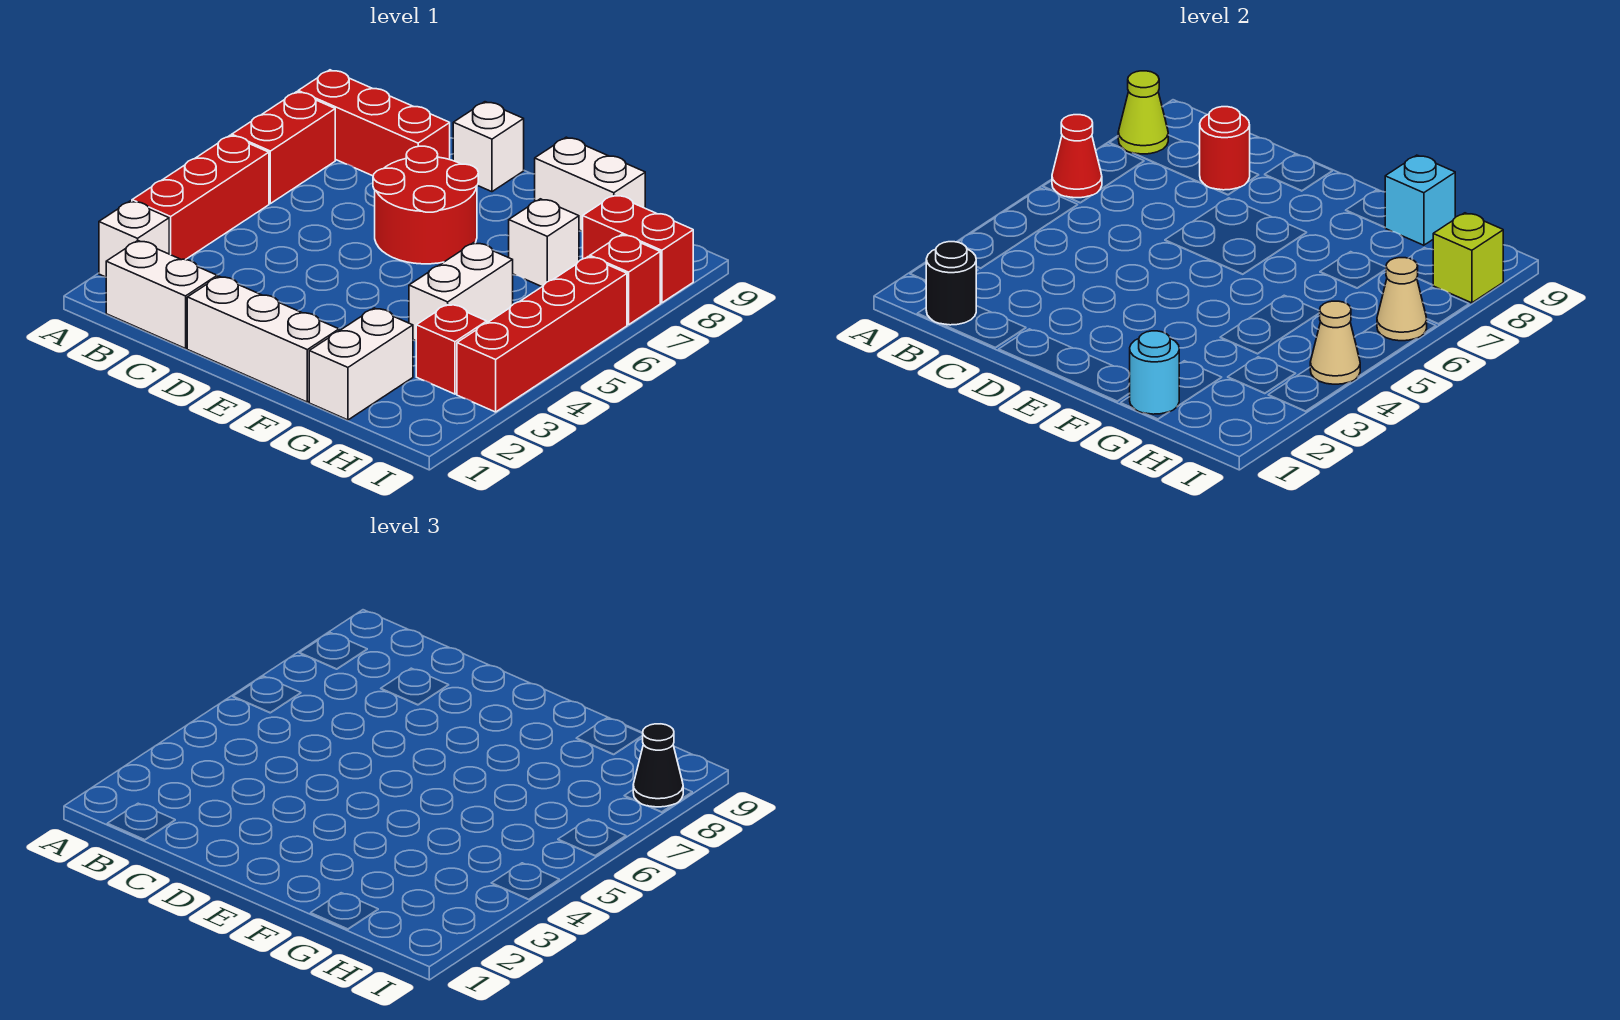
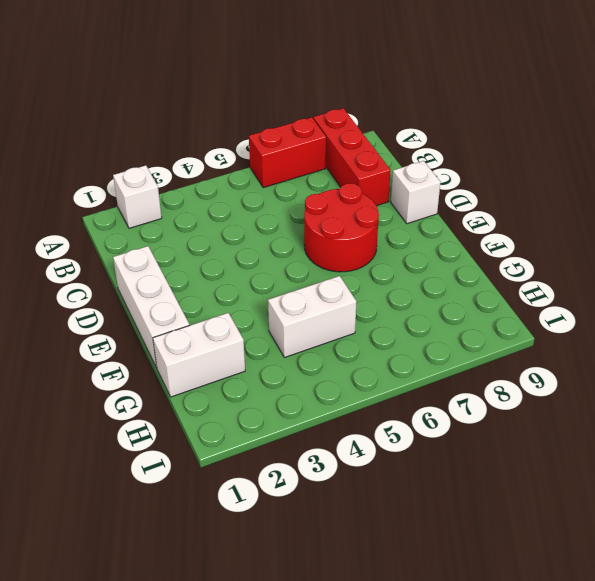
none -> red brick A3:A5 level 1
none -> white brick B1:C1 level 1
none -> white brick F9:G9 level 1

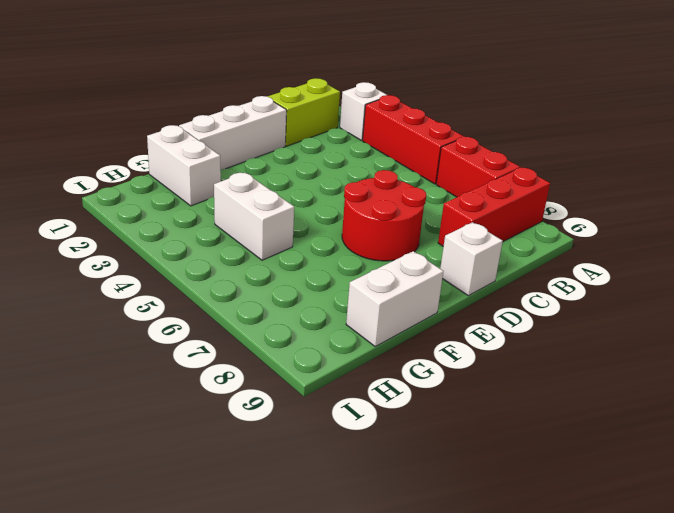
lime brick B1:C1 level 1 -> white brick B1:C1 level 1
none -> white brick G7 level 1
none -> red brick H3 level 1
none -> red brick H8:I8 level 1

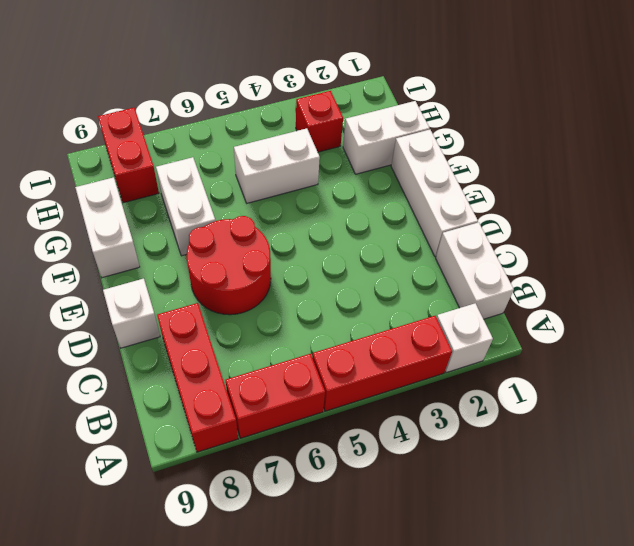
white brick F7:G7 level 1 -> white brick G7 level 1
none -> red brick I3:I6 level 1
none -> red brick I7 level 1
none -> red cone A6 level 2

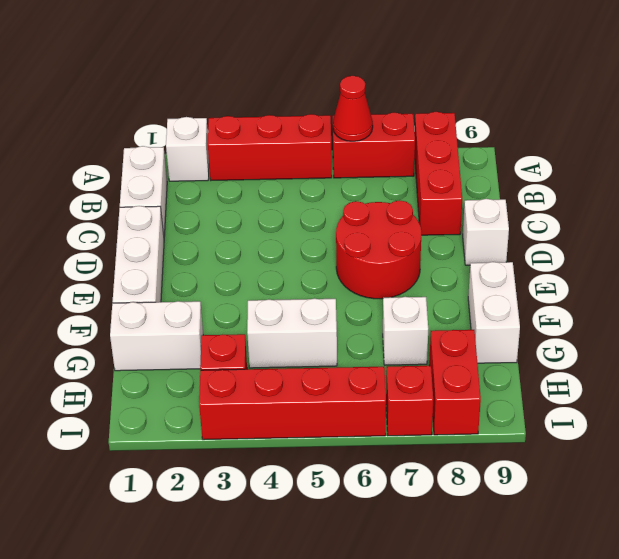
none -> lime cone A8 level 2
none -> black round brick B1 level 2
none -> red round brick C8 level 2

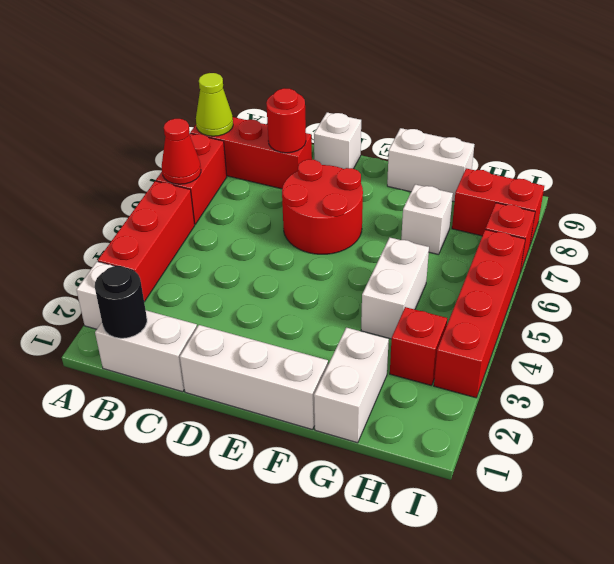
none -> cyan round brick G1 level 2
none -> cyan brick G9 level 2
none -> tan cone I4 level 2

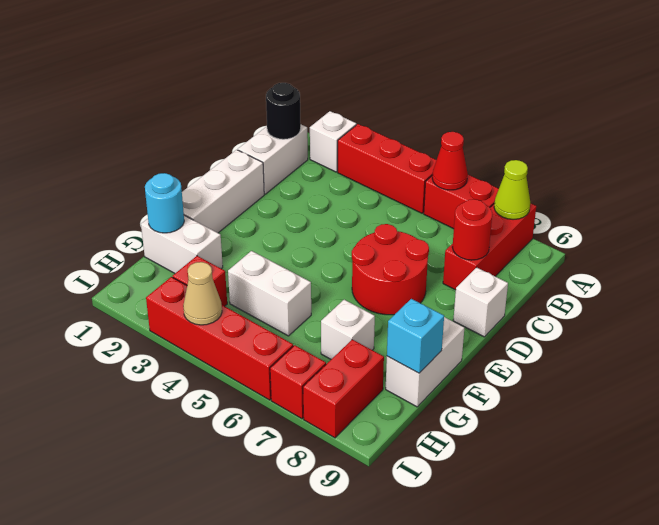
none -> tan cone I6 level 2
none -> lime brick I8 level 2
none -> black cone I8 level 3

